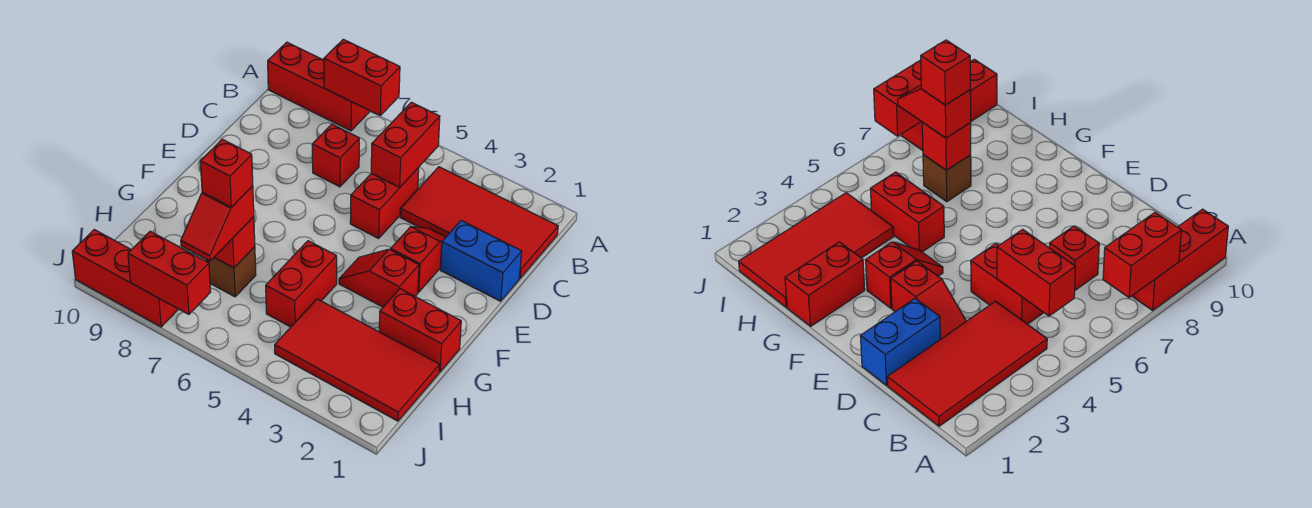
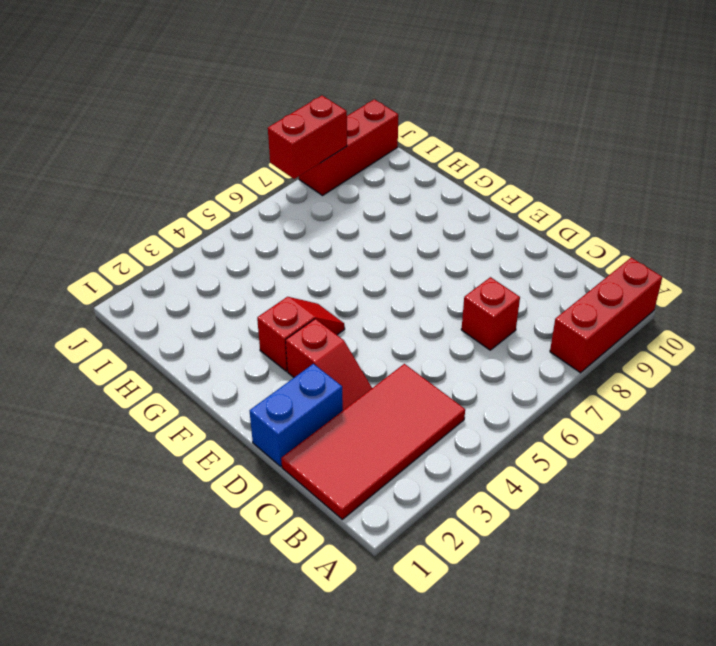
none -> red brick C5:D5 level 1
none -> red brick G1:G2 level 1
none -> red brick G5:H5 level 1

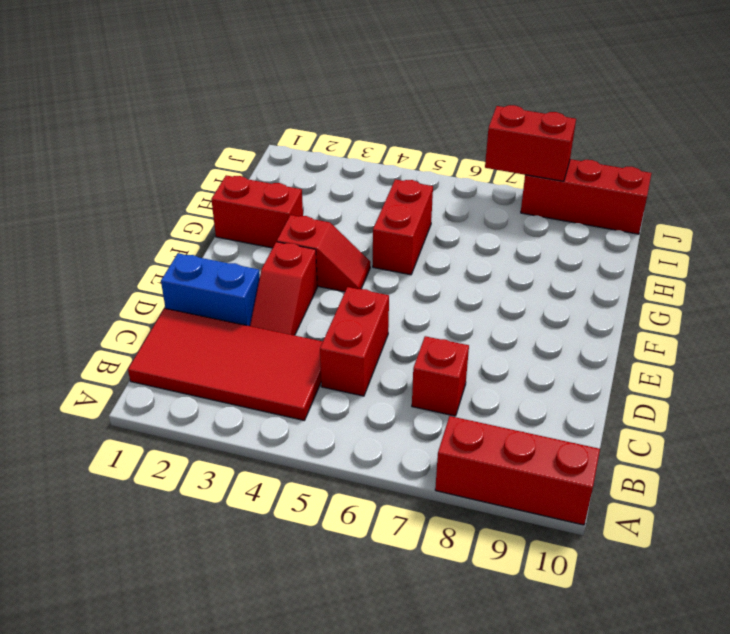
none -> red tile H1:I4 level 1
none -> brown brick H7 level 1
none -> red brick A7:A8 level 2

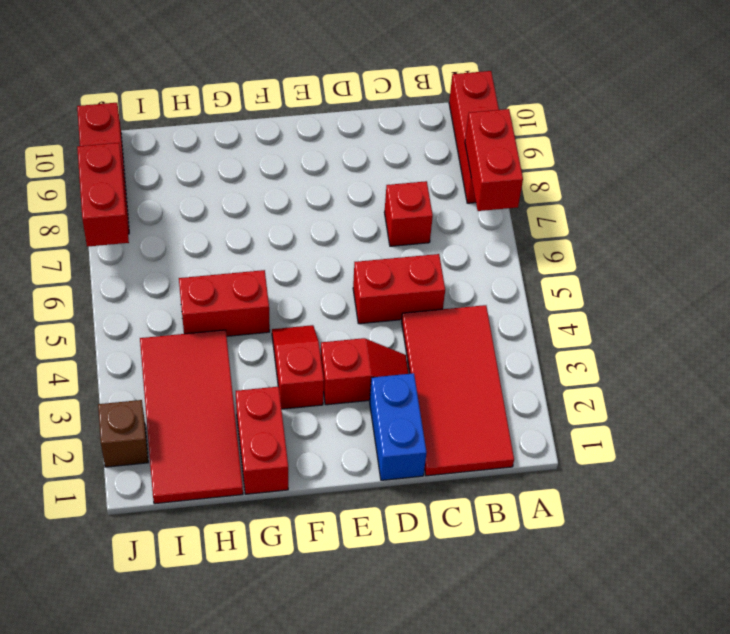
brown brick J2 level 1 -> brown brick H7 level 1
none -> red brick B5:C5 level 2
none -> red brick H7 level 2
none -> red slope H7:I7 level 3 top H

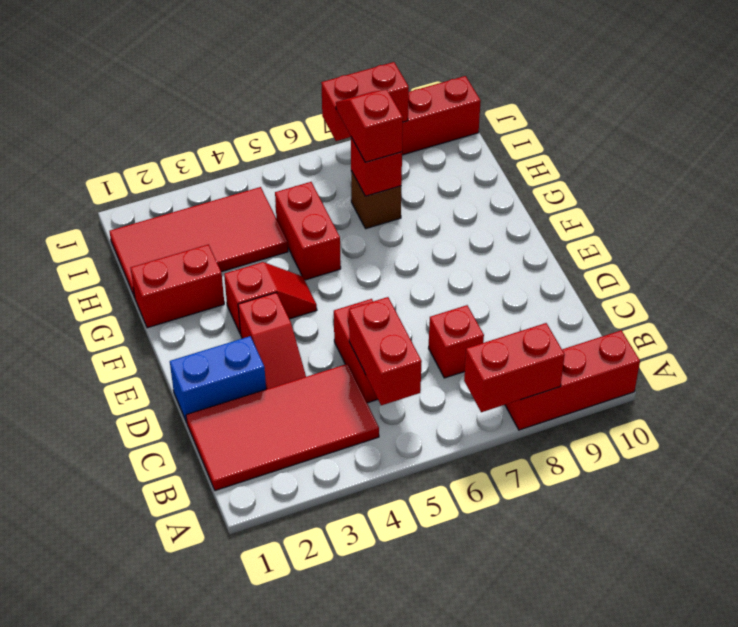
none -> red brick H7 level 4

